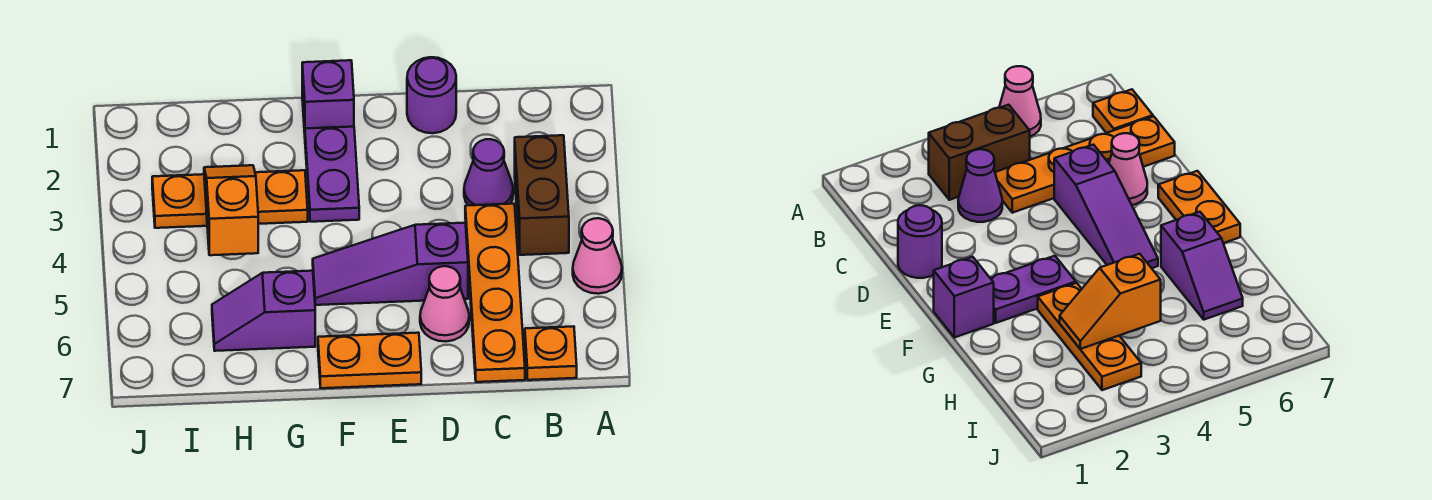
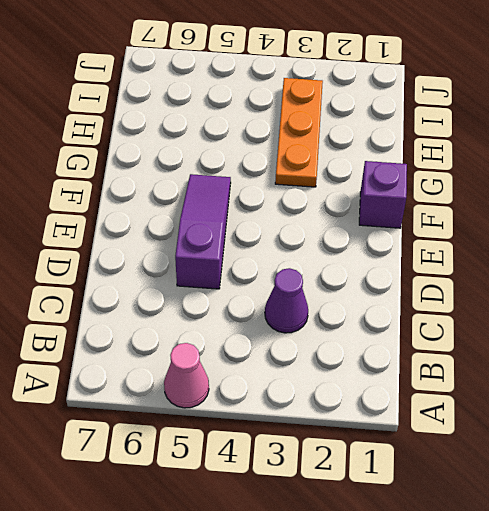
none -> brown brick B3:B4 level 1
none -> orange plate B7 level 1
none -> orange plate C4:C7 level 1

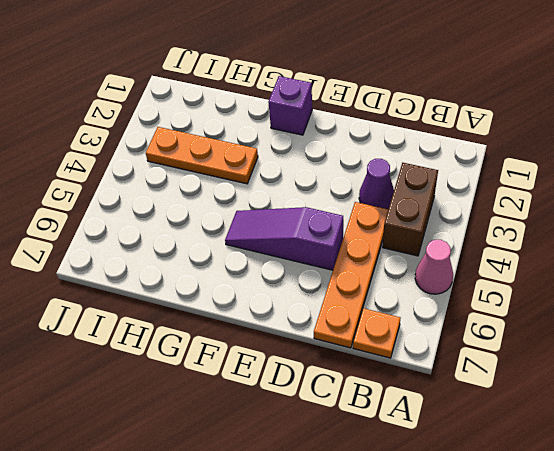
none -> purple round brick D1 level 1
none -> pink cone D6 level 1
none -> orange plate E7:F7 level 1

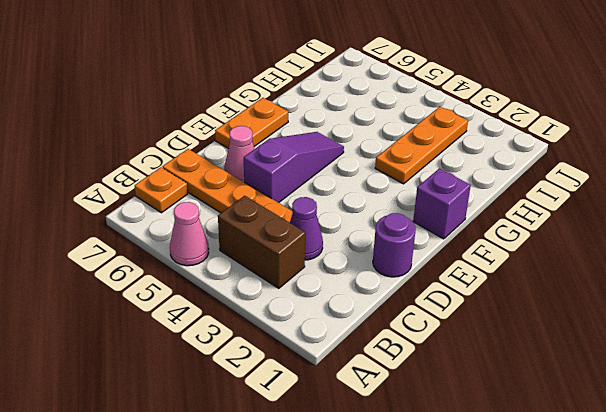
none -> purple plate F2:F3 level 1
none -> purple slope G6:H6 level 1 top G
none -> orange slope H3:H4 level 2 top 4

